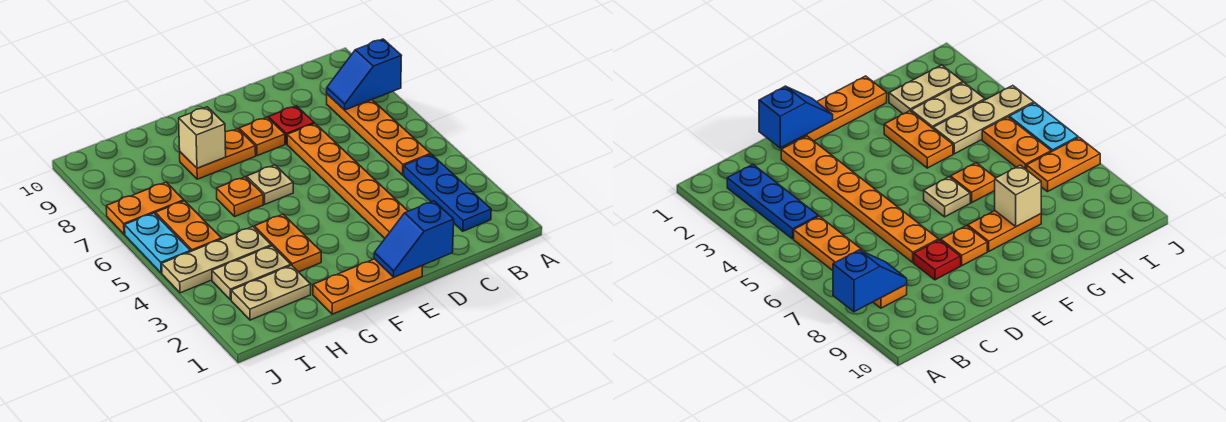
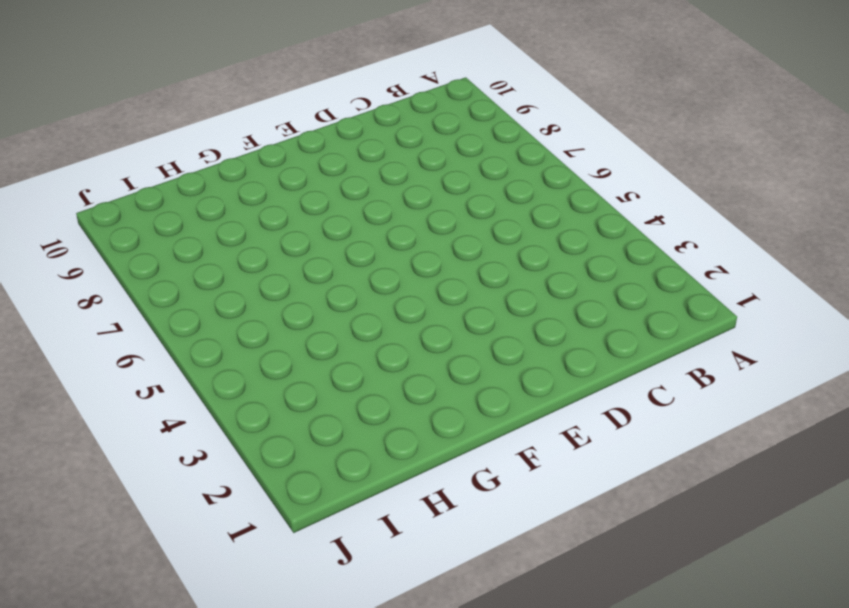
none -> blue plate B2:B4 level 1
none -> orange plate B5:B8 level 1
none -> orange plate D2:D7 level 1

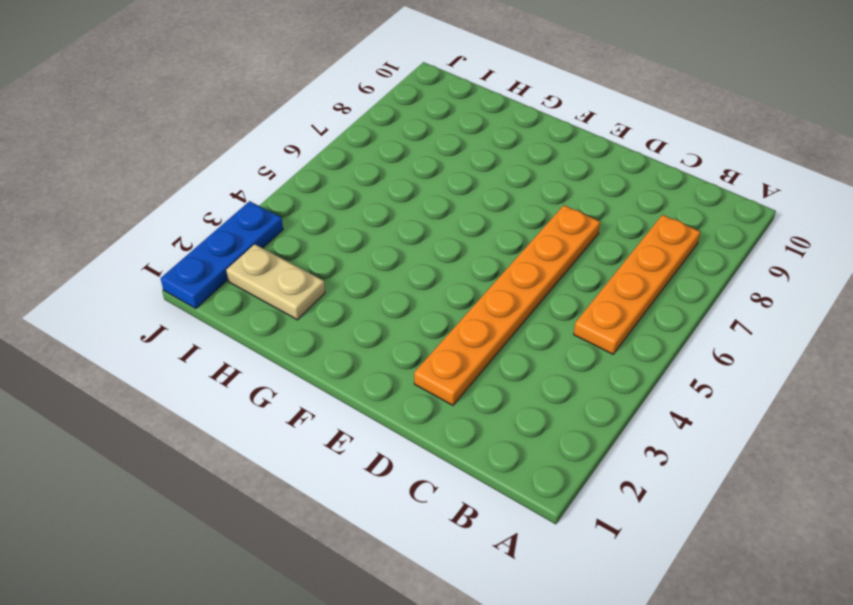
blue plate J1:J3 level 1 -> blue plate B2:B4 level 1
none -> red plate D8 level 1
none -> orange plate E1:G1 level 1
none -> orange plate E8 level 1

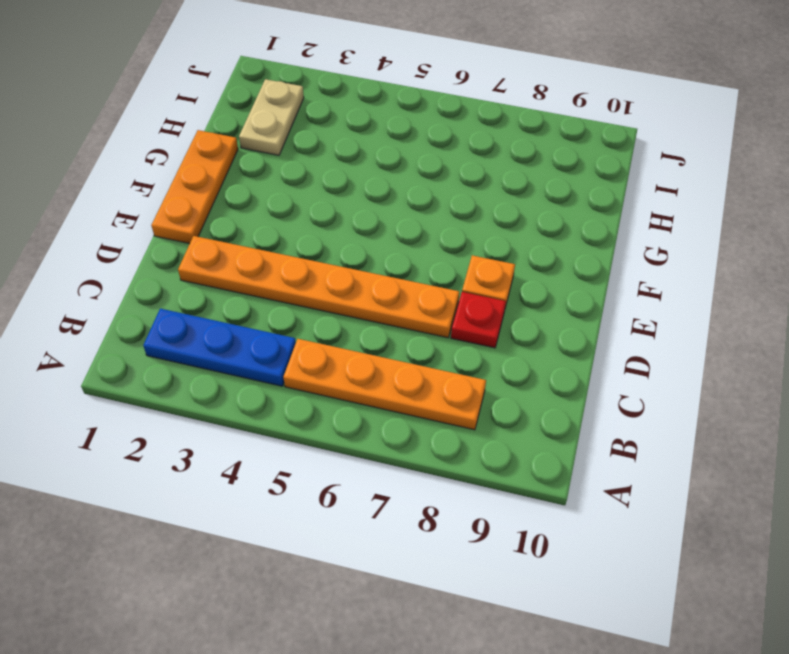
none -> tan plate F6 level 1
none -> orange plate F8:G8 level 1
none -> orange plate G3:G4 level 1

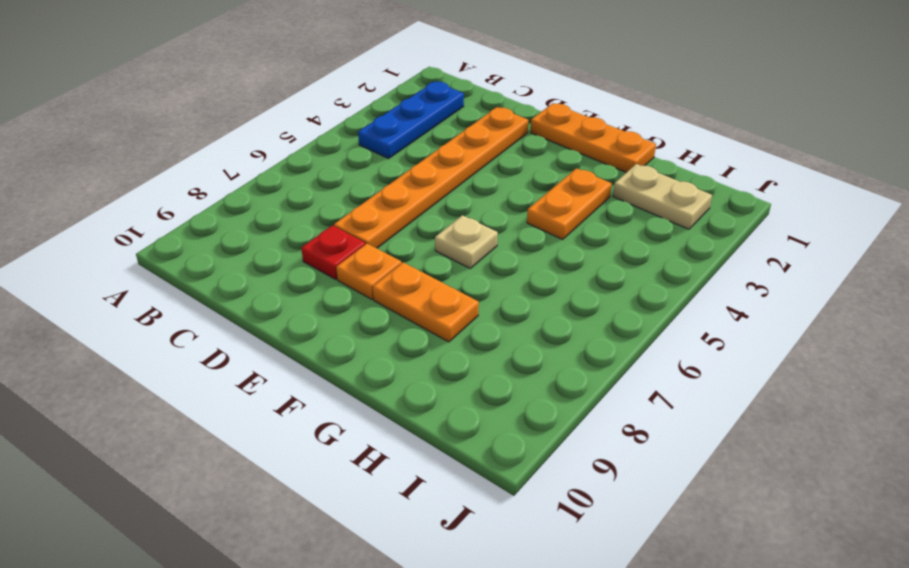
none -> orange plate B5:B8 level 1
none -> orange plate G6 level 1
none -> tan plate H3:I3 level 1

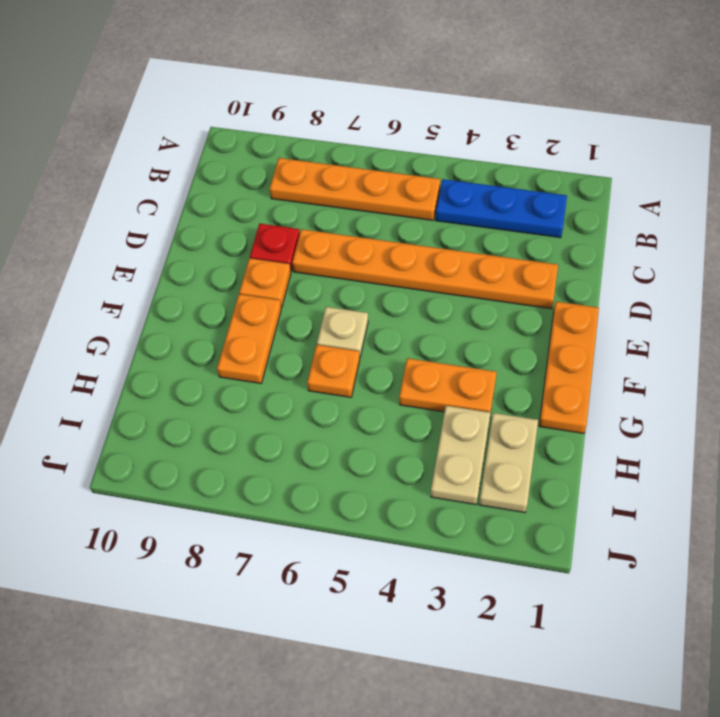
none -> tan plate H4:J4 level 1
none -> orange plate I5:I6 level 1
none -> orange plate I7:J7 level 1

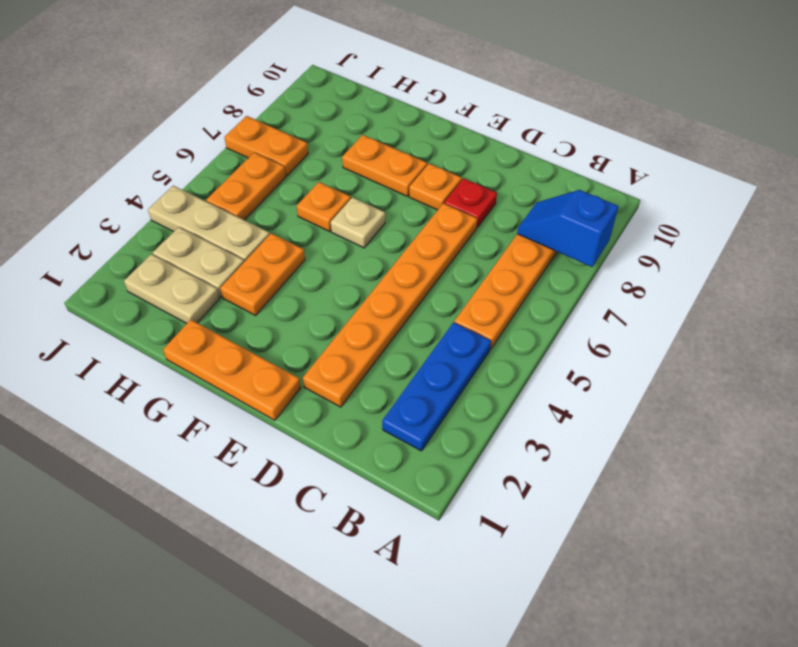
none -> cyan plate J5:J6 level 1
none -> blue slope D1:E1 level 2 top D
none -> tan brick G8 level 2

